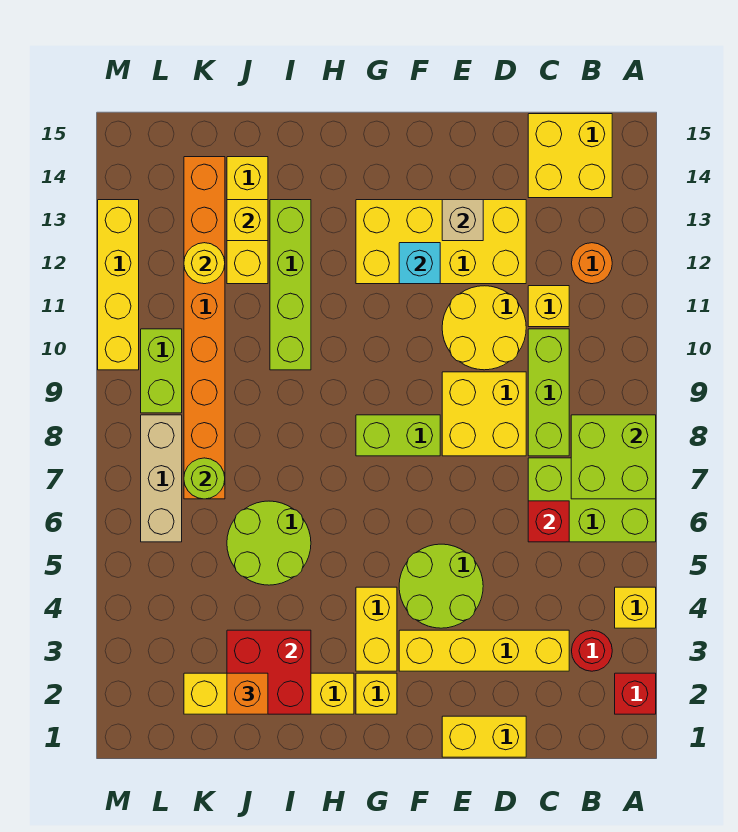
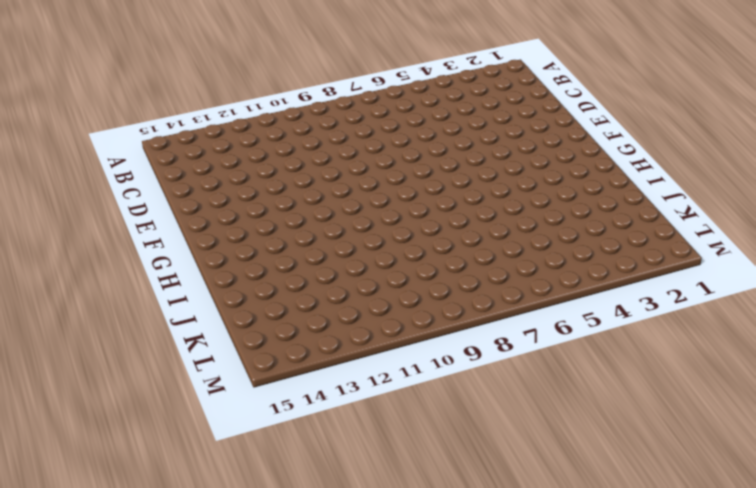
none -> red brick A2 level 1
none -> yellow brick A4 level 1
none -> lime brick A6:C7 level 1
none -> red round brick B3 level 1

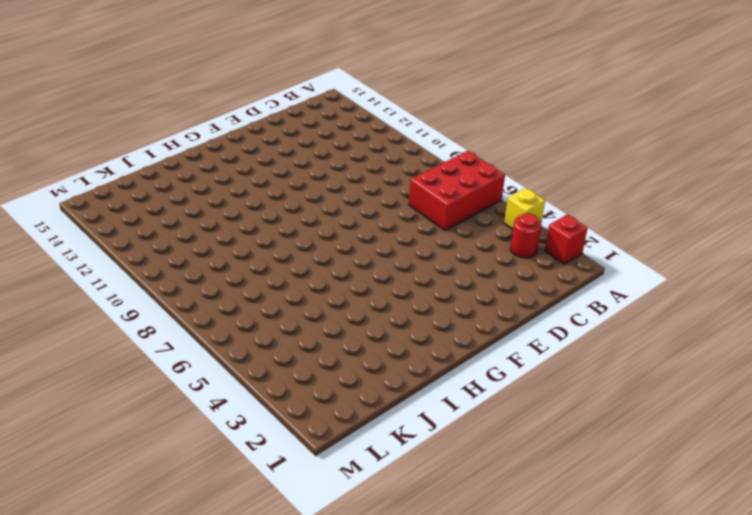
red brick A6:C7 level 1 -> lime brick A6:C7 level 1
none -> orange round brick B12 level 1
none -> yellow brick B14:C15 level 1
none -> yellow brick C3:F3 level 1
none -> lime brick C8:C10 level 1

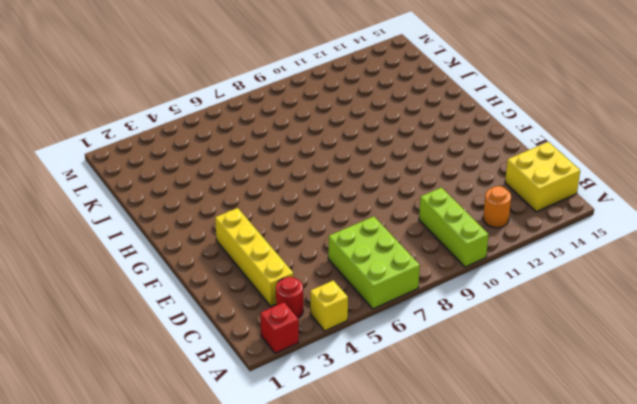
lime brick A10:C10 level 1 -> lime brick C8:C10 level 1
none -> yellow brick C11 level 1
none -> yellow brick D1:E1 level 1
none -> yellow brick D8:E9 level 1
none -> yellow round brick D10:E11 level 1

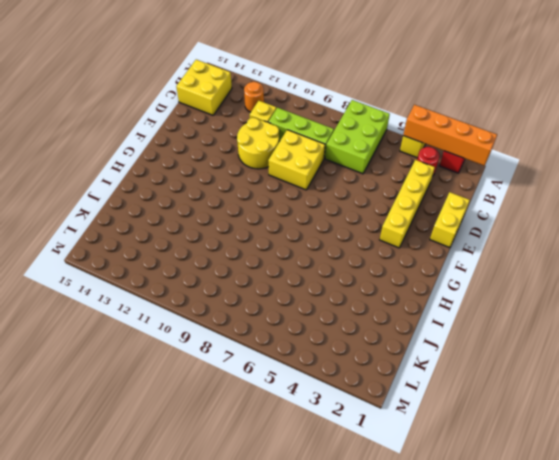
orange brick A1:A4 level 2 -> none
none -> yellow brick D12:G13 level 1
none -> lime round brick E4:F5 level 1
none -> lime brick F8:G8 level 1
none -> yellow brick G2 level 1

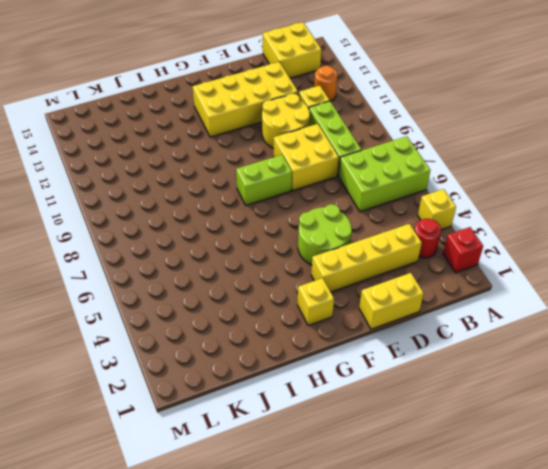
none -> yellow brick G3:G4 level 1
none -> yellow brick H2:K2 level 1
none -> lime round brick I5:J6 level 1
none -> lime brick I10:I13 level 1

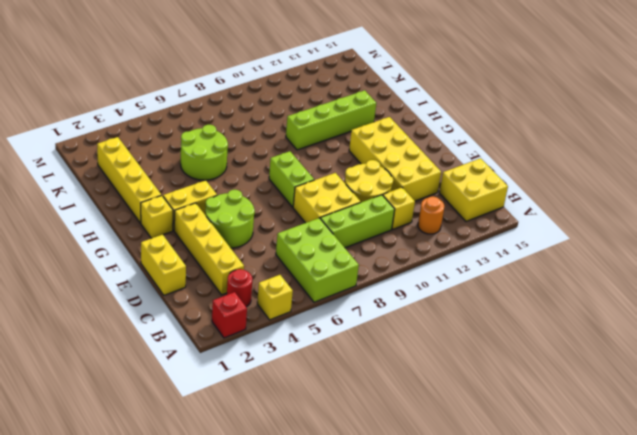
none -> yellow brick J12:J14 level 1
none -> orange brick K7:K14 level 1
none -> tan brick L6:L8 level 1
none -> lime brick L9:L10 level 1

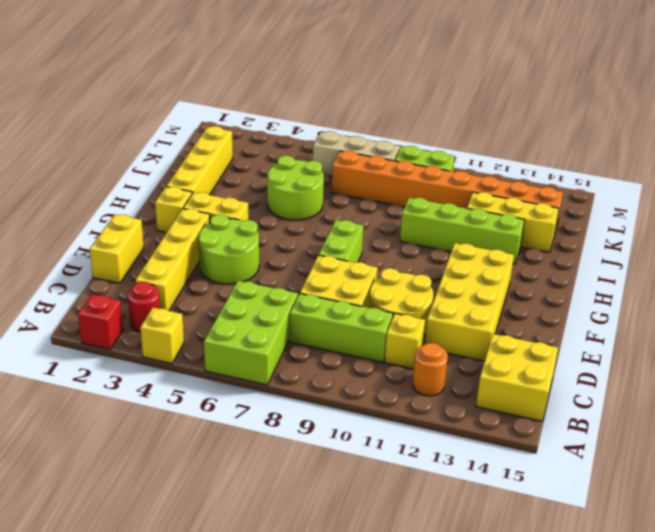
none -> yellow brick M10:M13 level 1
none -> lime brick A7:B8 level 2
none -> red brick C6 level 2
none -> tan brick E13 level 2

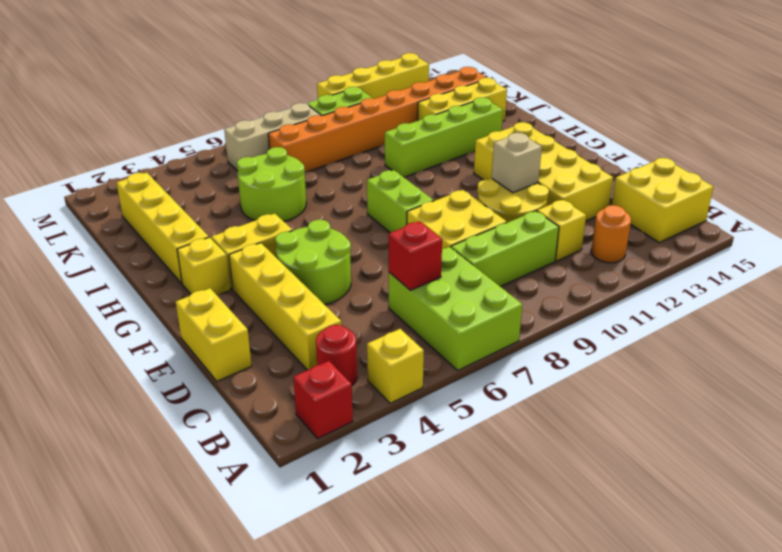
tan brick E11 level 2 -> tan brick E13 level 2
none -> lime brick A7:B8 level 2
none -> cyan brick F12 level 2
none -> red brick I2:J3 level 2
none -> yellow brick J13 level 2

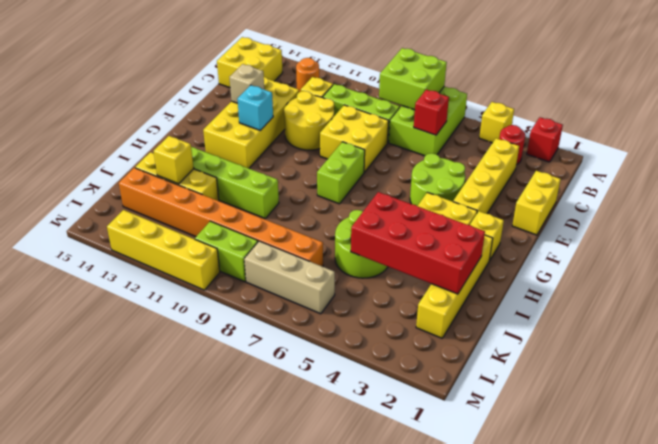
red brick I2:J5 level 2 -> red brick I2:J3 level 2
none -> lime round brick K7 level 2
none -> yellow round brick K12 level 2
none -> orange brick J2 level 3

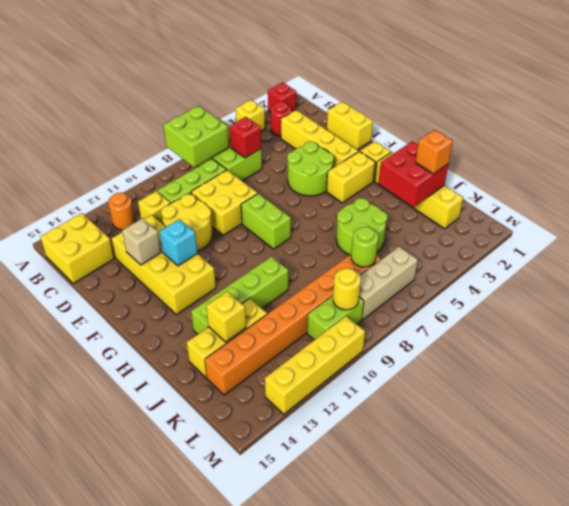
yellow round brick L9 level 2 -> yellow round brick K12 level 2

